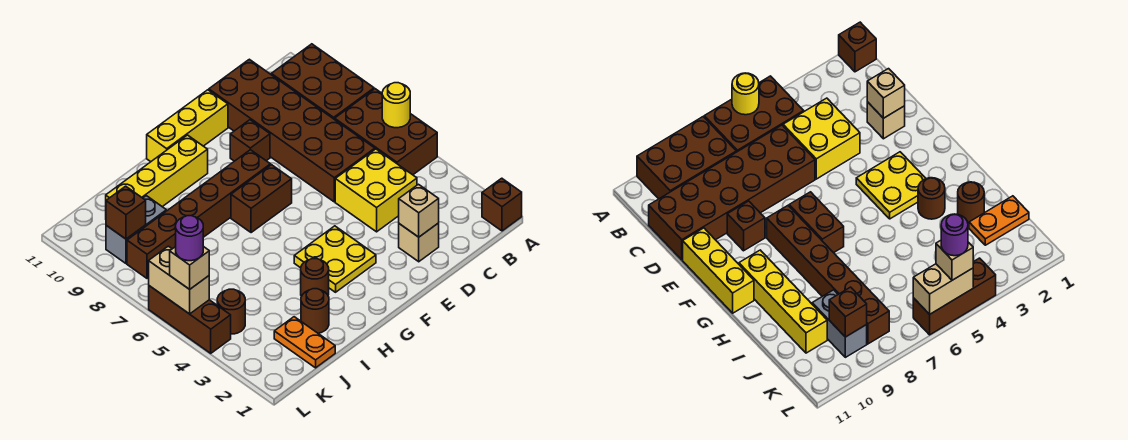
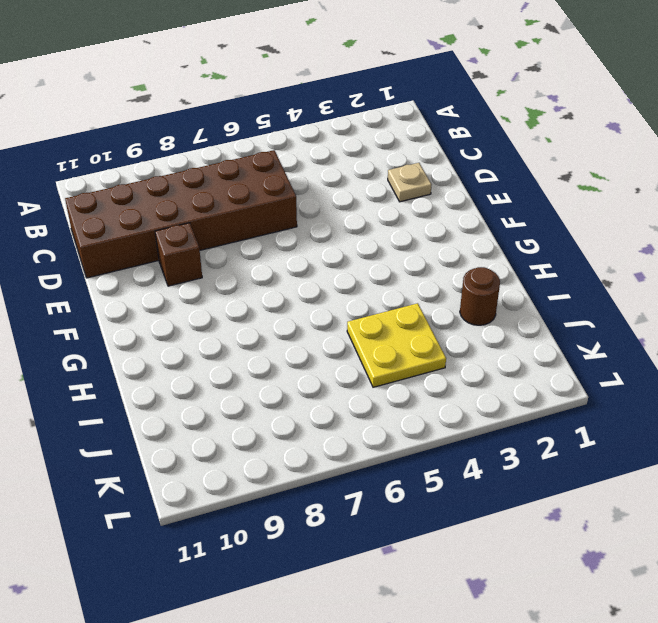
tan plate D2 level 1 -> tan brick D2 level 1
yellow plate I4:J5 level 1 -> yellow plate F3:G4 level 1
none -> brown brick A1 level 1
none -> brown brick A5:B7 level 1
none -> brown brick A8:B10 level 1

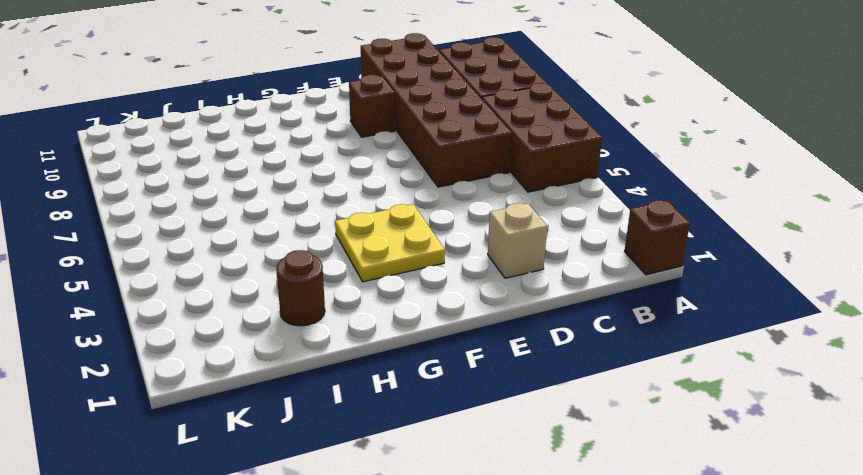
none -> yellow brick C4:D5 level 1
none -> yellow brick E11:G11 level 1
none -> brown brick F7:G7 level 1

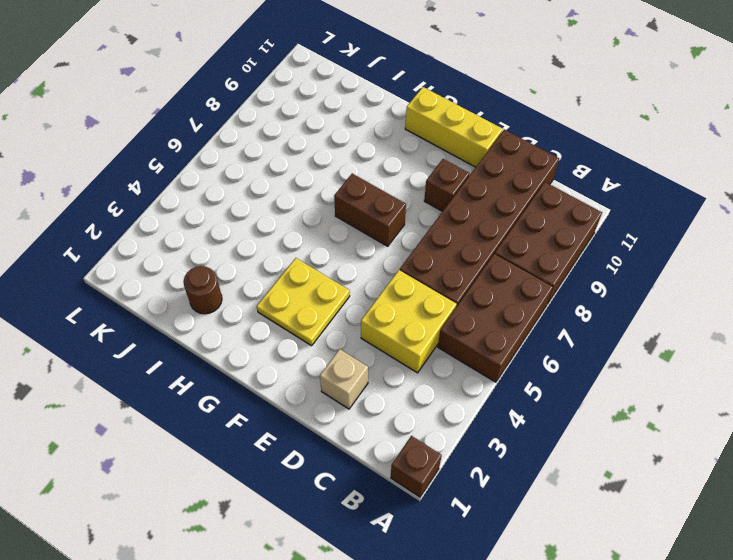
none -> brown brick F8:K8 level 1
none -> yellow brick G10:J10 level 1
none -> brown round brick H3 level 1

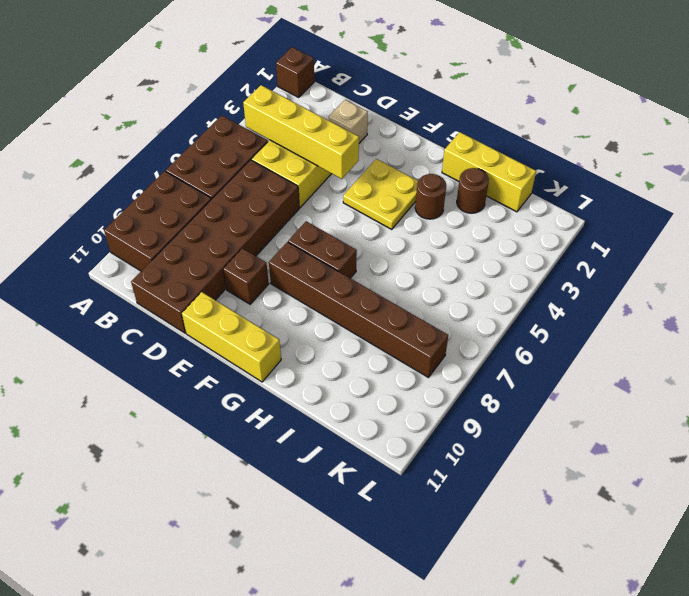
yellow brick B4:E4 level 2 -> yellow brick G10:J10 level 1
yellow brick H1:J1 level 1 -> orange plate J1:J2 level 1
none -> grey brick J9:K9 level 1
none -> brown round brick K4 level 1
none -> brown brick L4:L6 level 1

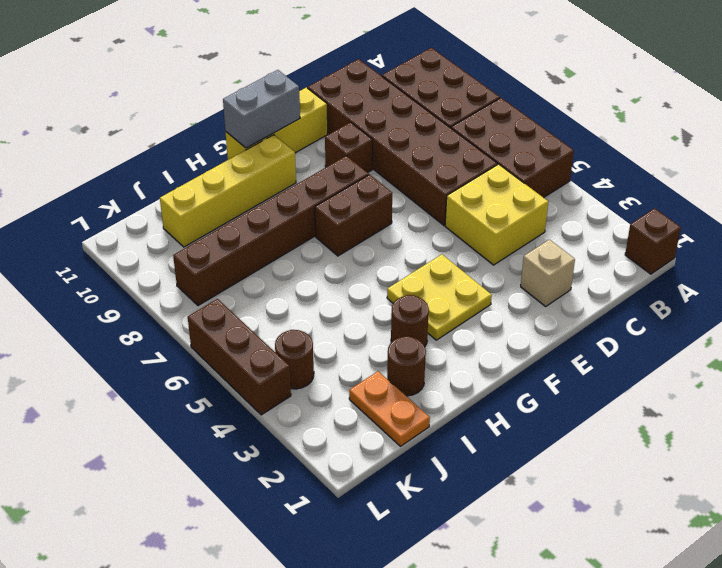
grey brick F11:G11 level 2 -> grey brick J9:K9 level 1
none -> yellow round brick A6 level 2
none -> tan brick D2 level 2
none -> brown brick K9 level 2

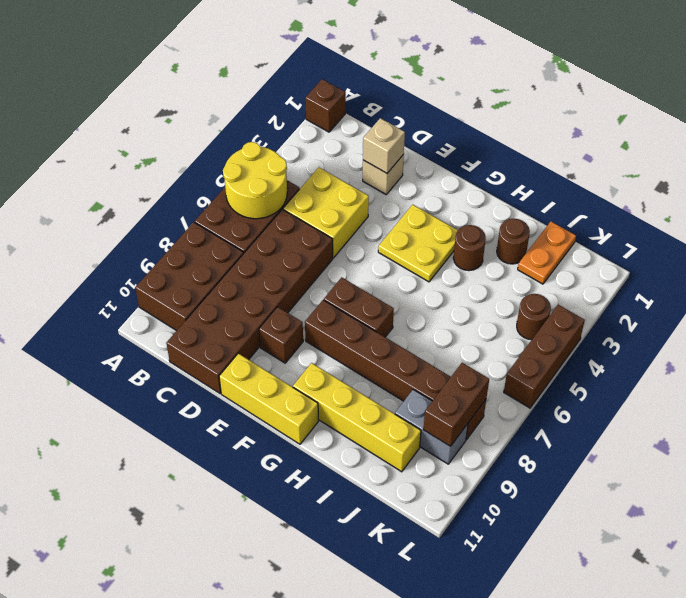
yellow round brick A5:B6 level 2 -> yellow round brick A6 level 2
brown brick K8:K9 level 2 -> brown brick K9 level 2
none -> tan brick L5:L6 level 2
none -> tan brick L5 level 3
none -> purple round brick L5 level 4

